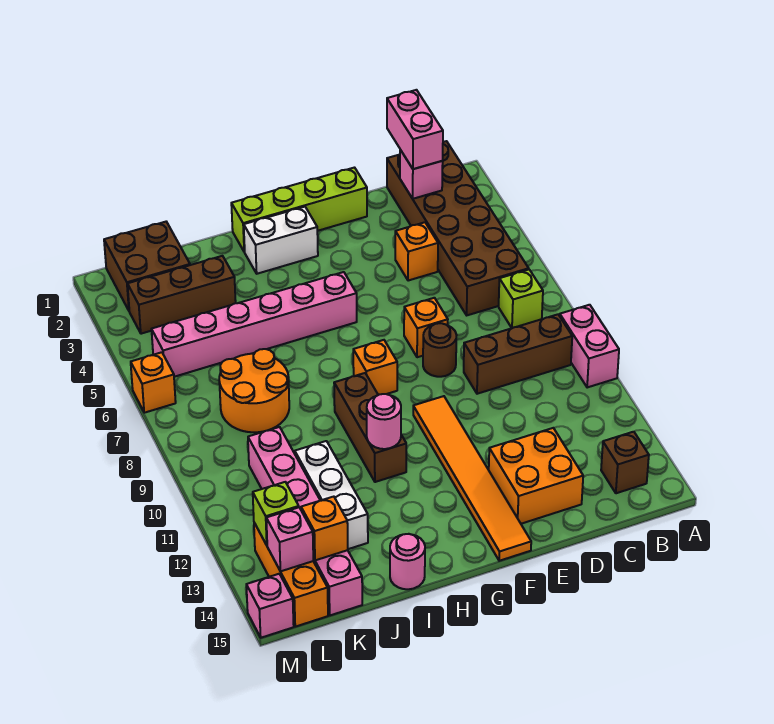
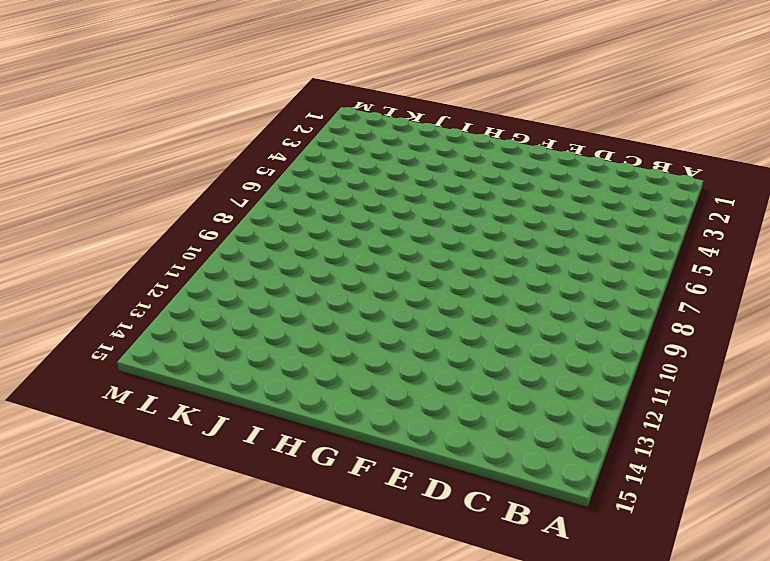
none -> pink brick A9:A10 level 1
none -> brown brick B1:C6 level 1
none -> lime brick B7 level 1
none -> brown brick B9:D9 level 1

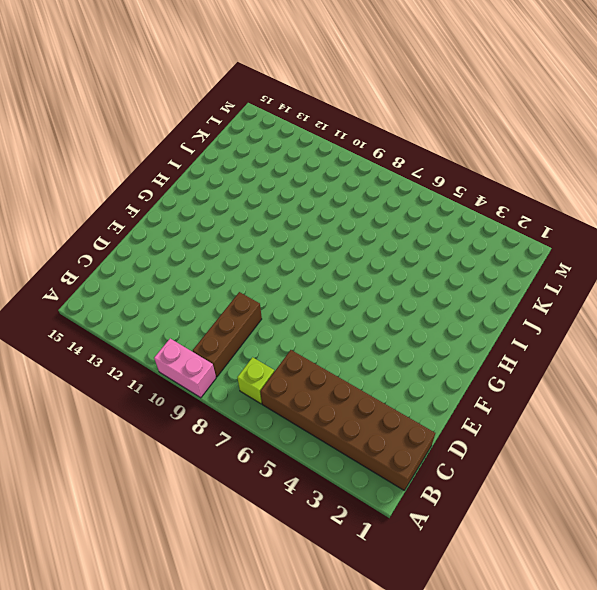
none -> brown brick B14 level 1
none -> orange brick D4 level 1
none -> orange brick D13:E14 level 1
none -> lime brick E1:H1 level 1

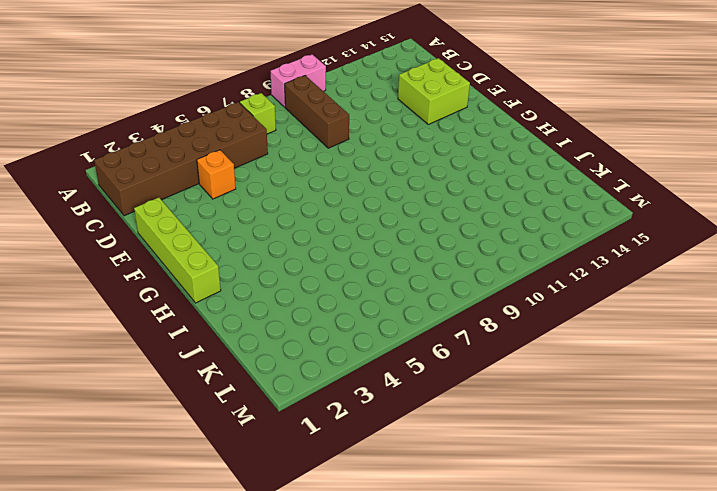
lime brick D13:E14 level 1 -> orange brick D13:E14 level 1
none -> brown brick B14 level 1
none -> orange brick E7 level 1
none -> brown round brick E8 level 1
none -> orange tile F10:F15 level 1

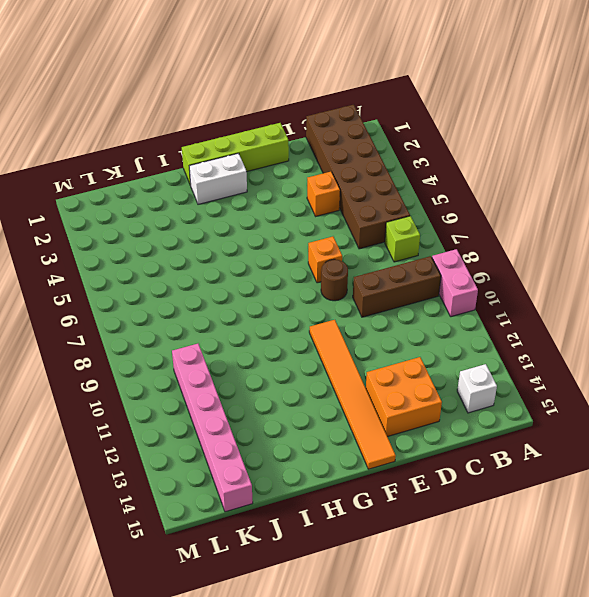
white brick B14 level 1 -> brown brick B14 level 1
none -> pink brick G5:L5 level 1
none -> orange brick G8 level 1
none -> brown brick H9:H11 level 1
none -> pink round brick I15 level 1

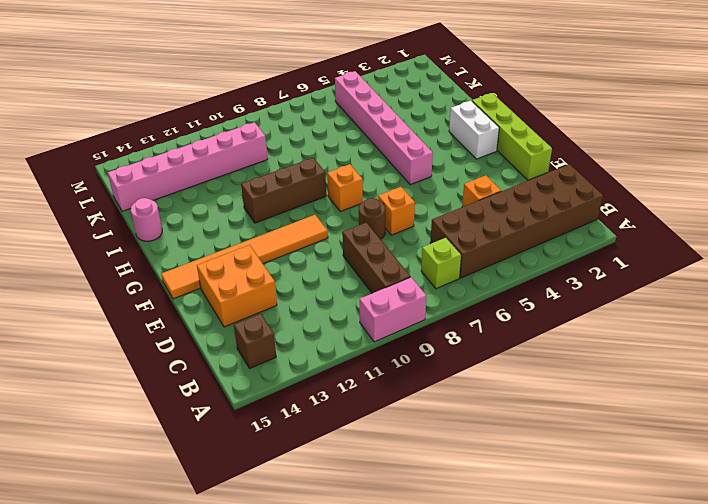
none -> brown brick J3:L3 level 1
none -> orange round brick J7:K8 level 1
none -> white brick J11:J13 level 1
none -> brown brick K1:L2 level 1

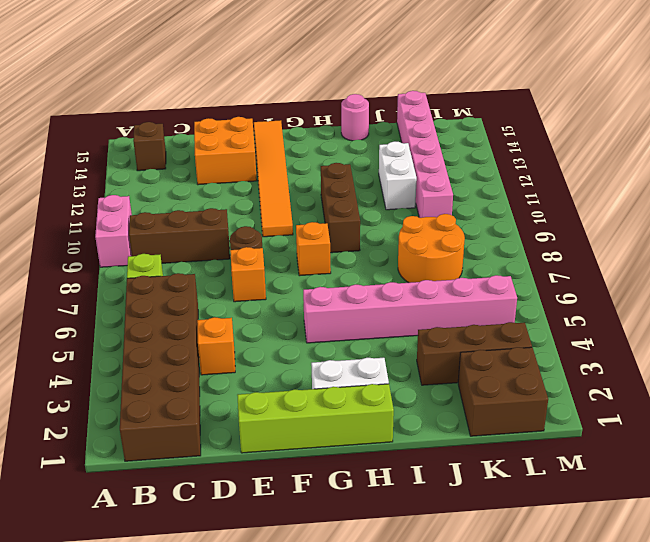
white brick J11:J12 level 1 -> white brick J11:J13 level 1
none -> orange brick L13:L15 level 1
none -> orange brick M6 level 1
none -> pink brick M15 level 1
none -> pink brick C2 level 2

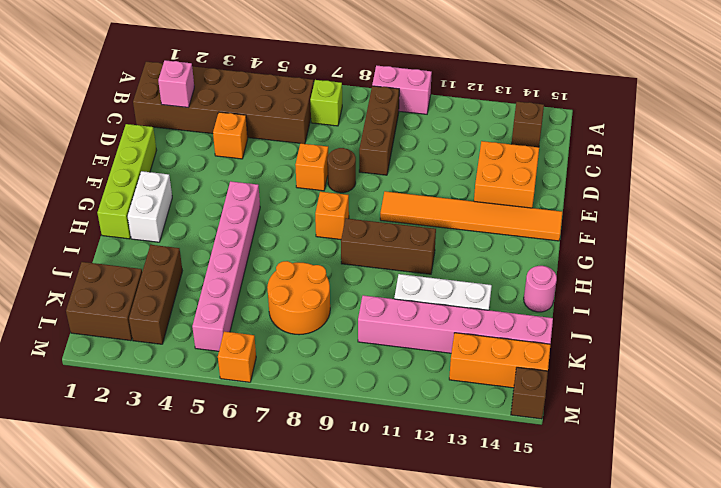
brown brick M15 level 1 -> pink brick M15 level 1
none -> pink round brick H11 level 2
none -> orange brick K14 level 2
none -> lime brick L13 level 2
none -> pink brick L14 level 2

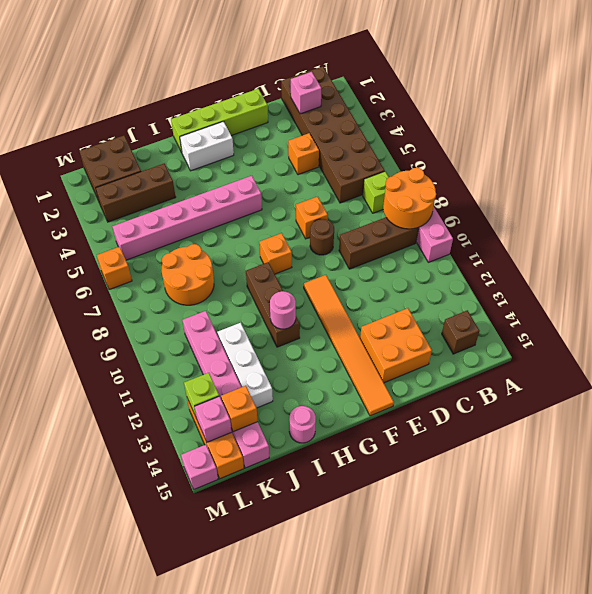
orange round brick A8:B9 level 2 -> none
none -> pink brick C1:C2 level 3

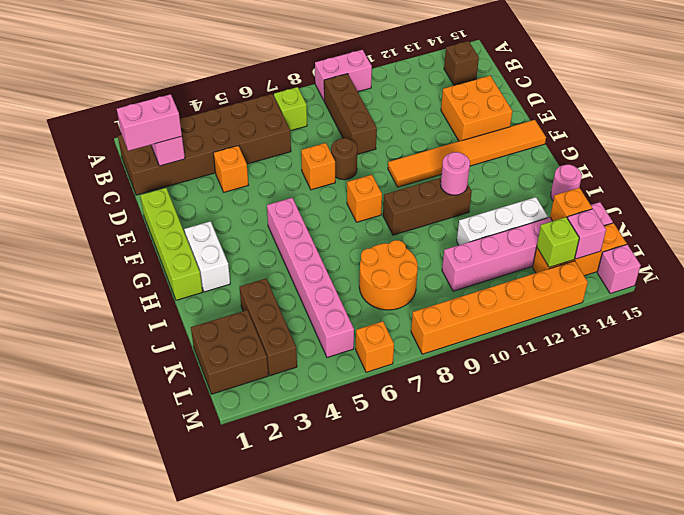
orange brick M8:M13 level 1 -> none

